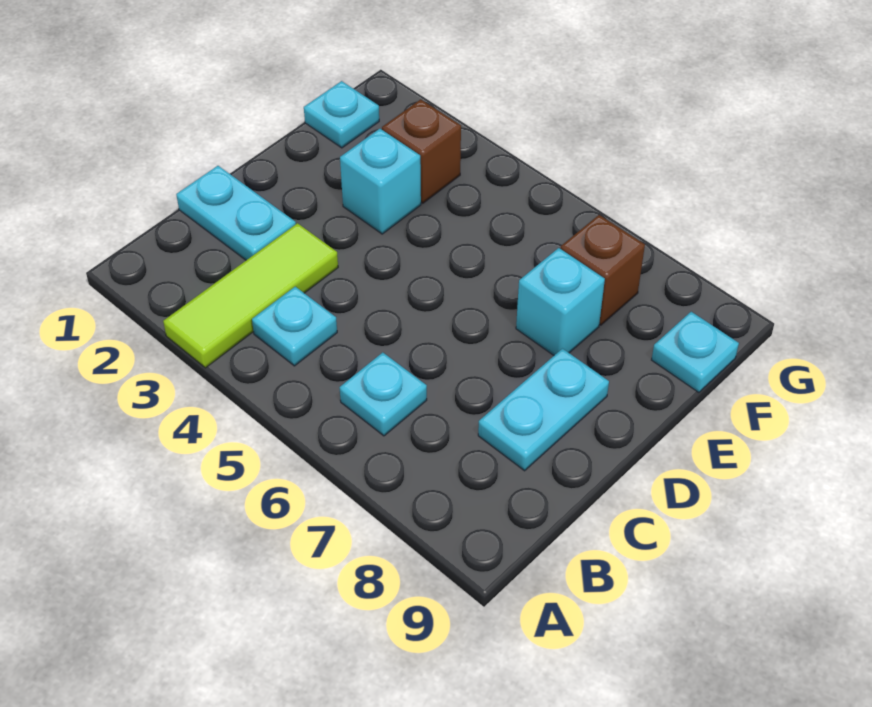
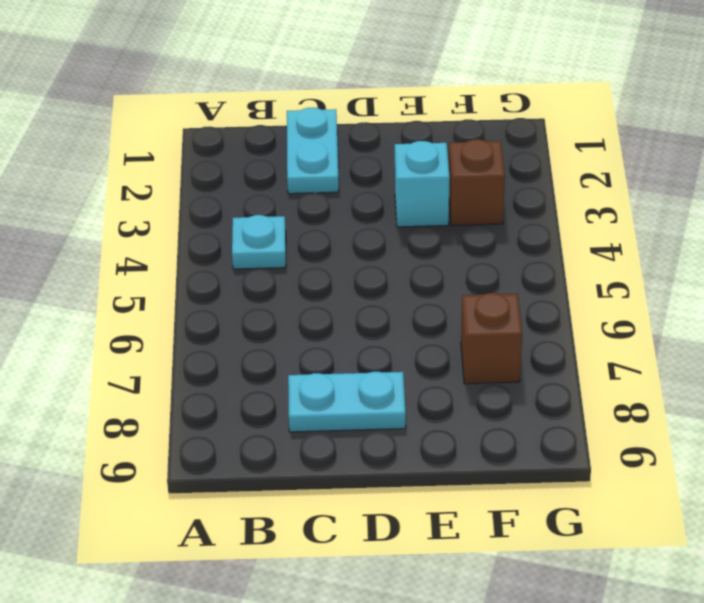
none -> lime tile A3:C3 level 1
none -> cyan plate B6 level 1

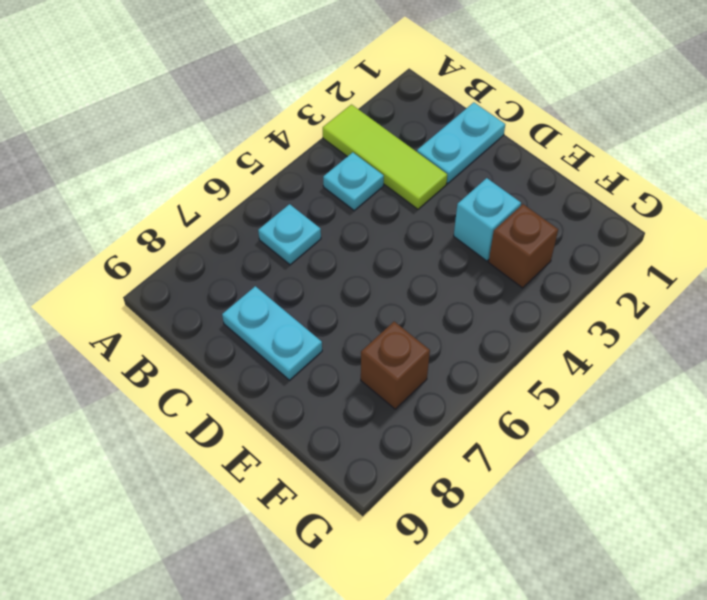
none -> cyan brick E7 level 1
none -> cyan plate F1 level 1

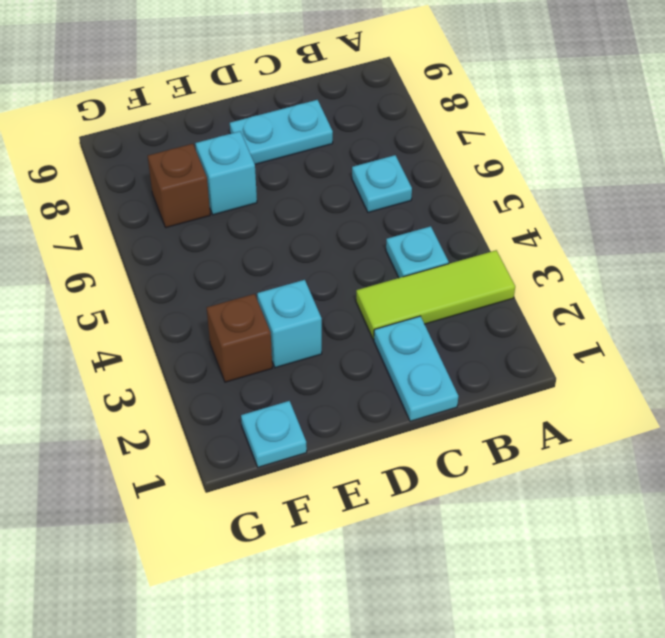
none -> cyan plate F9 level 1

